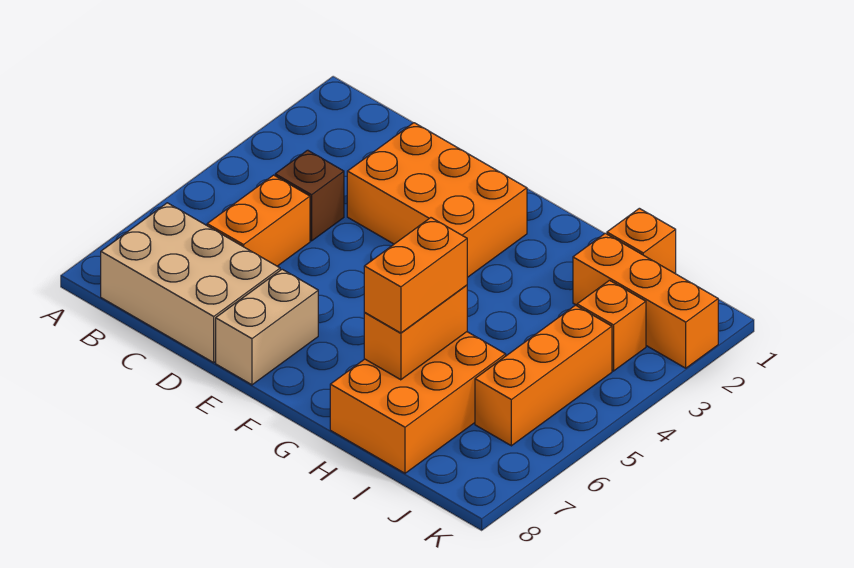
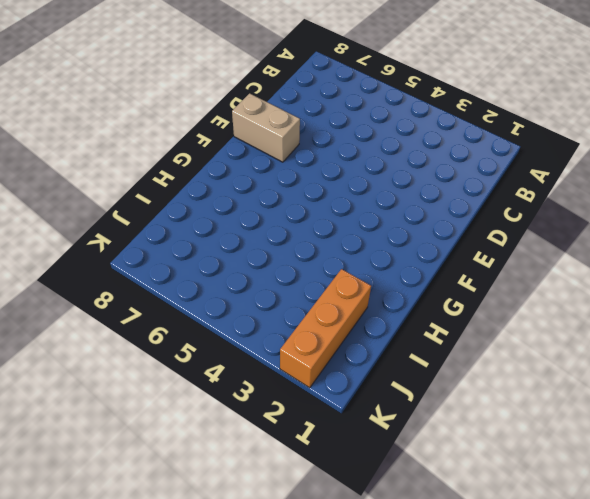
none -> tan brick B7:D8 level 1
none -> brown brick C4 level 1
none -> orange brick C5:C6 level 1

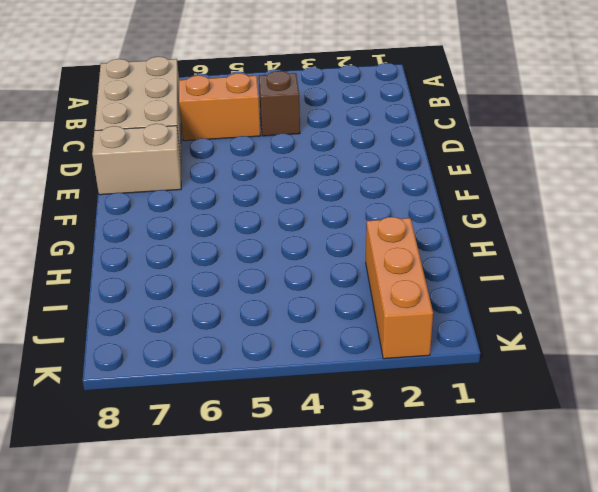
none -> orange brick D2:F3 level 1
none -> orange brick H6:I8 level 1
none -> orange brick I1 level 1

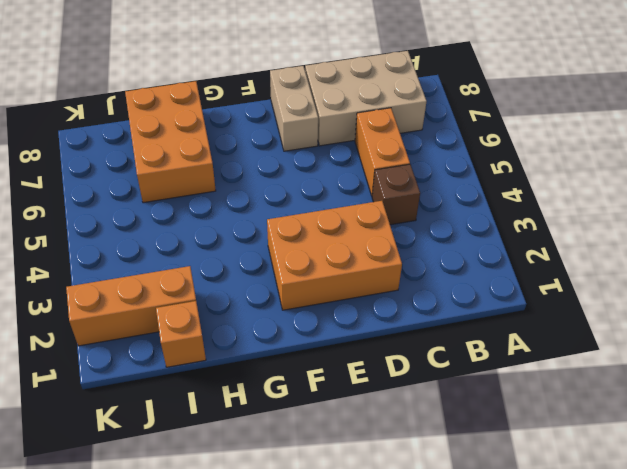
none -> orange brick J3 level 1
none -> orange brick J4:J6 level 1
none -> orange brick H6:H7 level 2

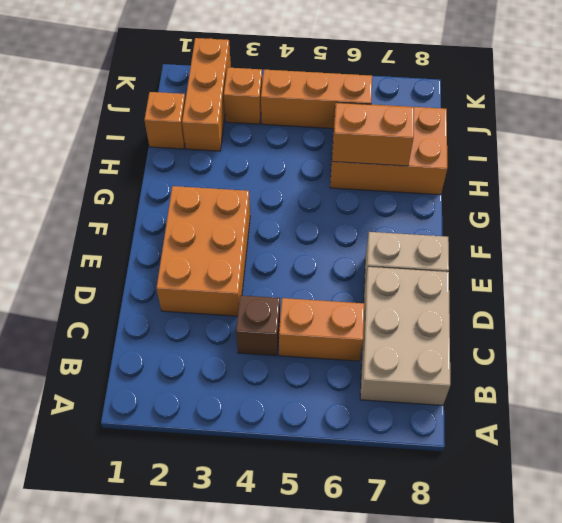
none -> orange brick H6:H7 level 3

